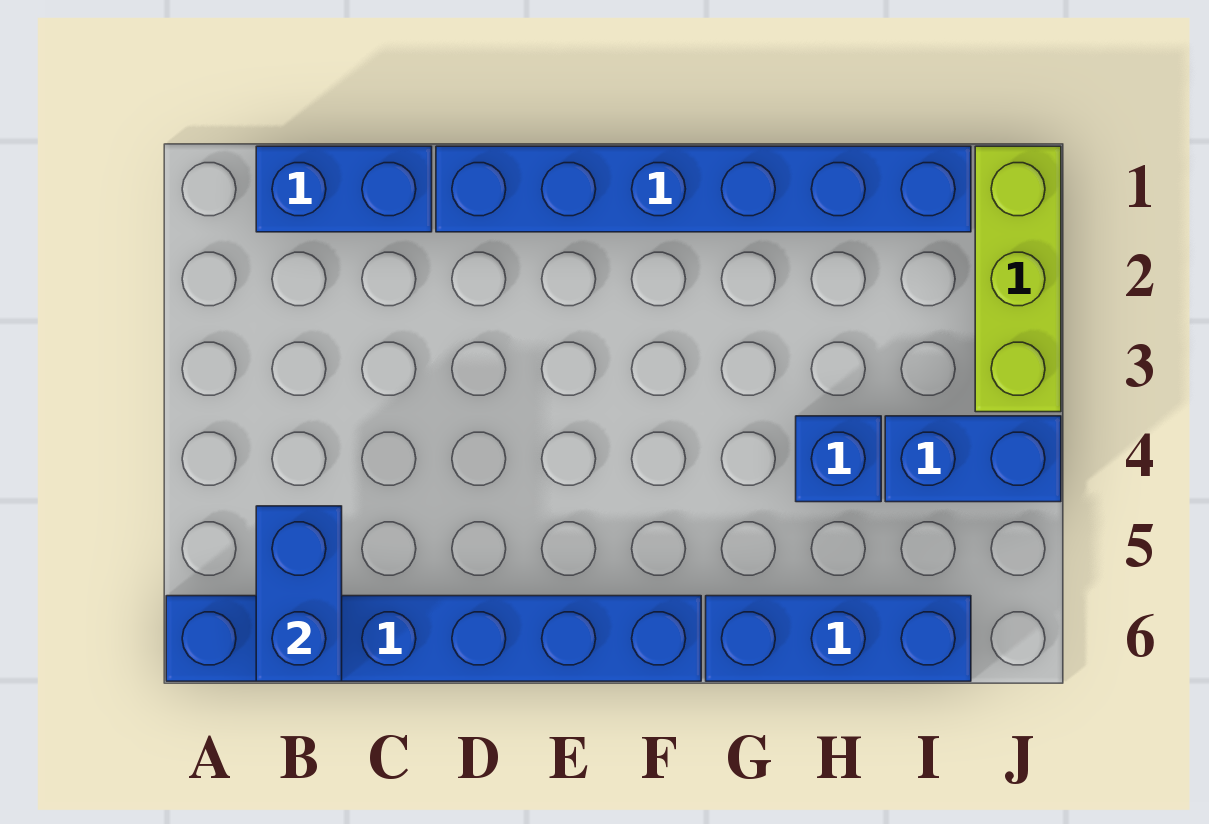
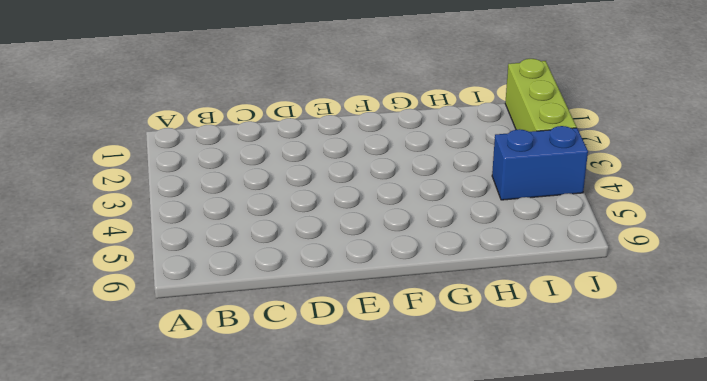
none -> blue brick A6:F6 level 1
none -> blue brick B1:C1 level 1

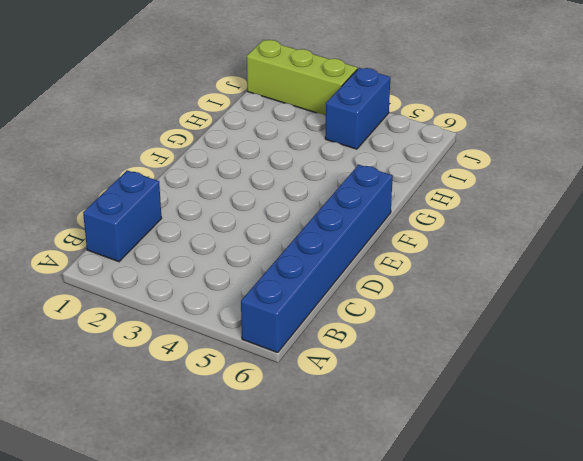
none -> blue brick D1:I1 level 1
none -> blue brick G6:I6 level 1

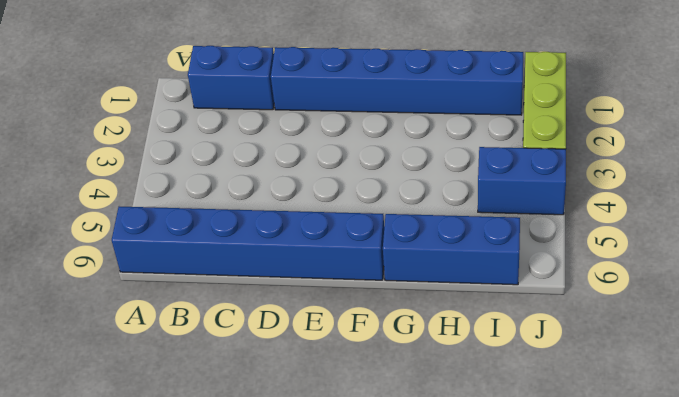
none -> blue brick H4 level 1
none -> blue brick B5:B6 level 2

